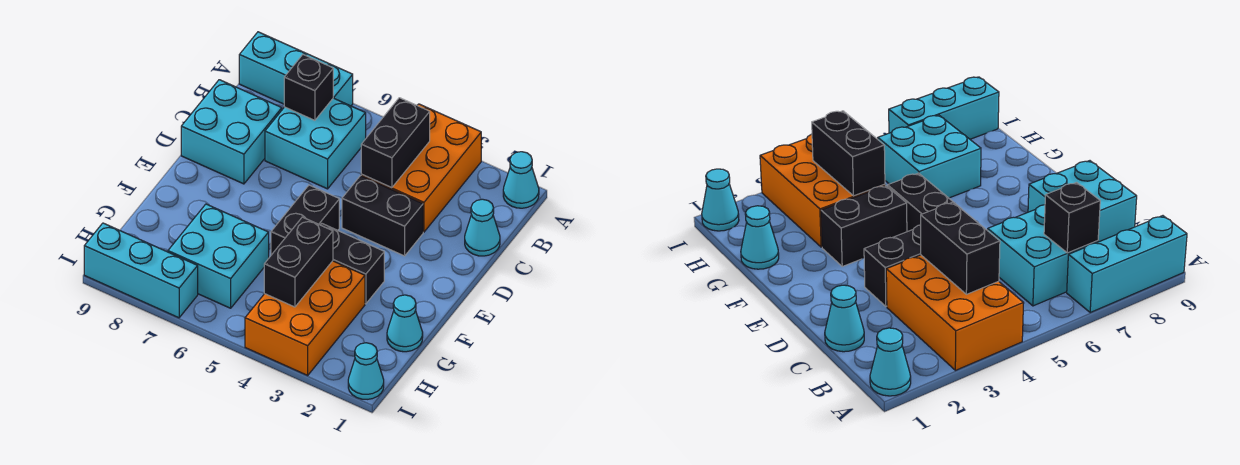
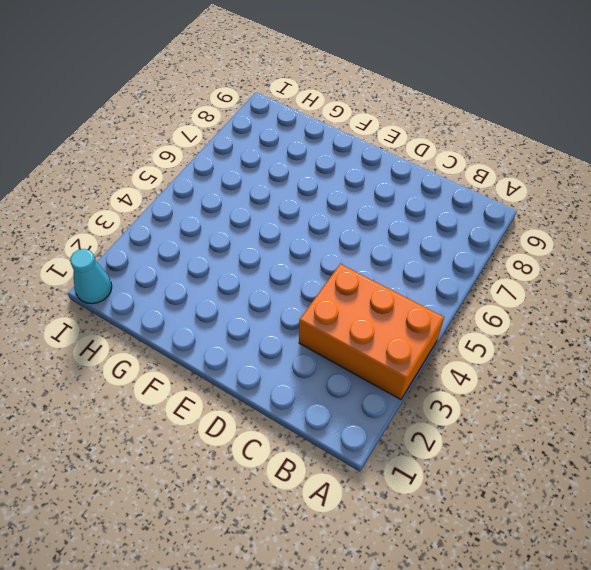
none -> cyan cone A1 level 1
none -> cyan brick A7:A9 level 1
none -> cyan brick B6:C7 level 1

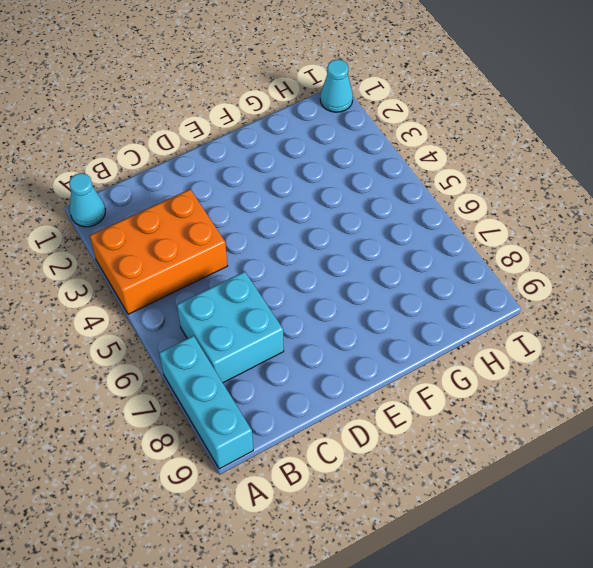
none -> cyan cone C1 level 1
none -> cyan brick C8:D9 level 1
none -> black brick D3:D4 level 1

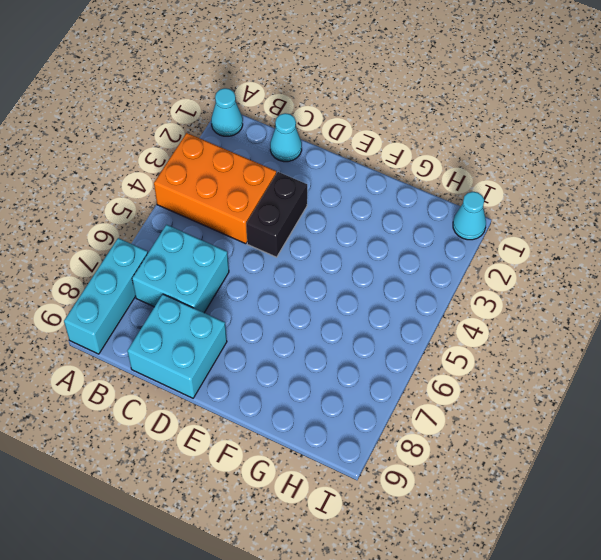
none -> black brick E5:F5 level 1
none -> black brick F3:F4 level 1
none -> cyan cone G1 level 1

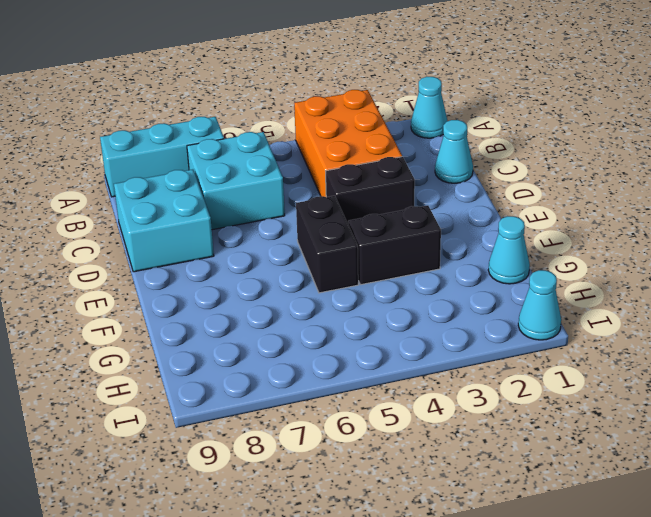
none -> orange brick G3:I4 level 1
none -> cyan brick G6:H7 level 1
none -> cyan brick I7:I9 level 1

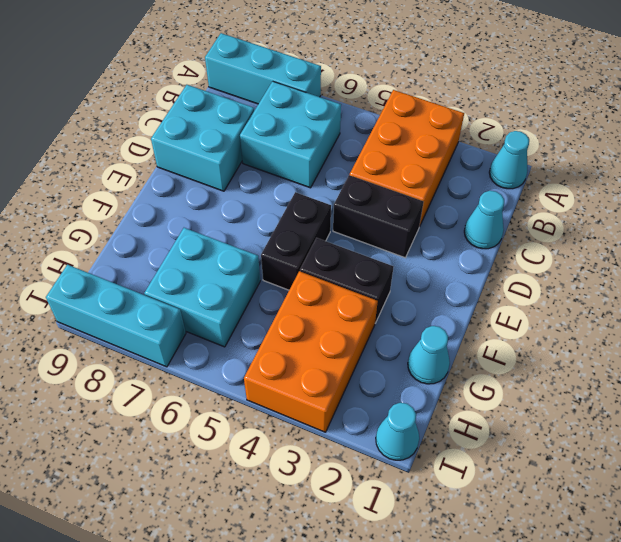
none -> black brick B4:C4 level 2
none -> black brick B7 level 2
none -> black brick G4:H4 level 2

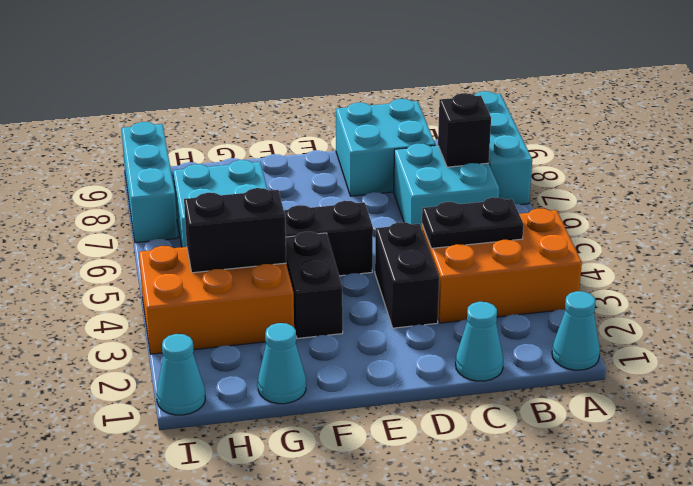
black plate B4:C4 level 2 -> black brick B4:C4 level 2

